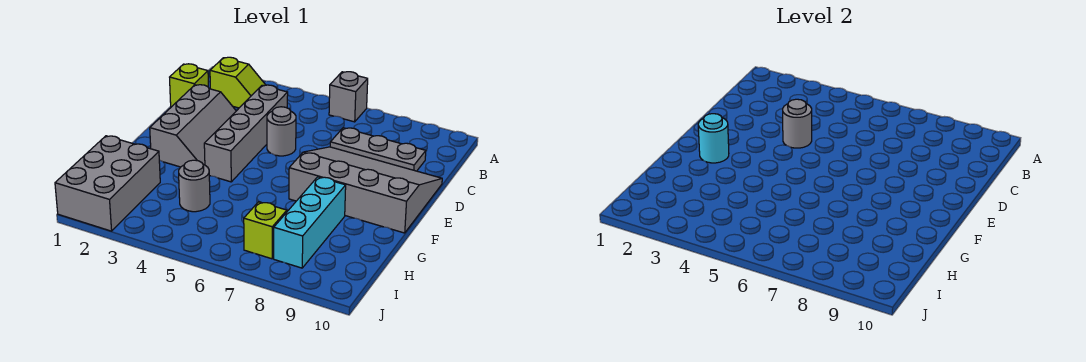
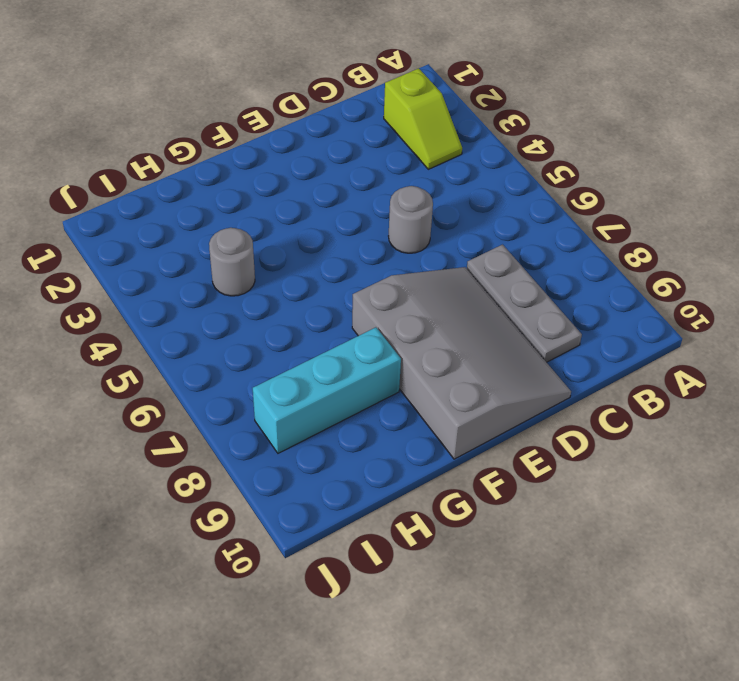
none -> grey brick A6 level 1
none -> lime brick C1 level 1
none -> grey brick C4:F4 level 1

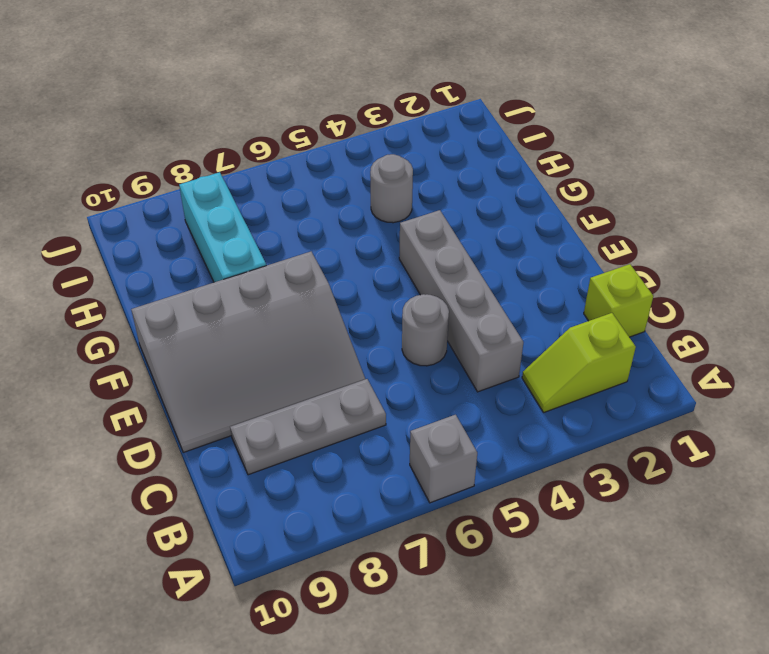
none -> grey slope D2:F3 level 1 top 2
none -> grey brick H1:J2 level 1
none -> lime brick I7 level 1

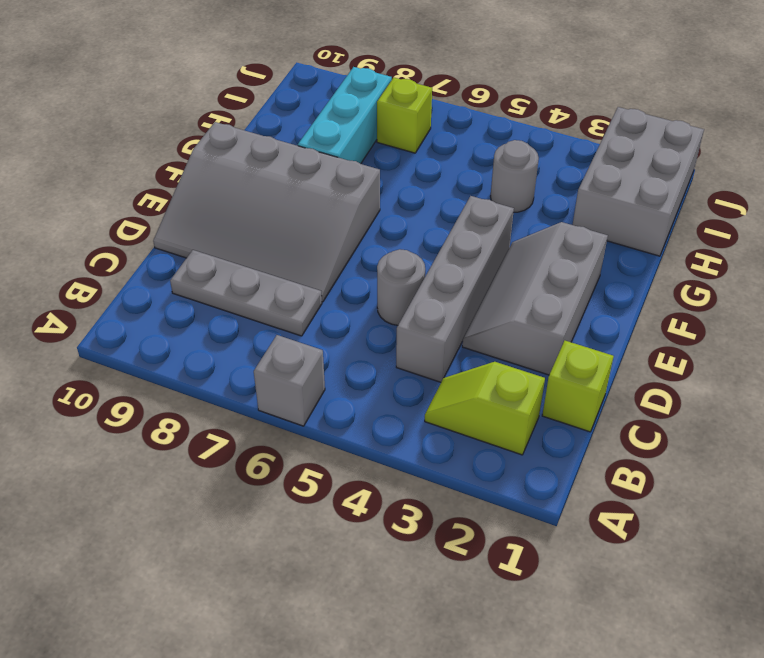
none -> grey round brick D4 level 2
none -> cyan round brick F2 level 2

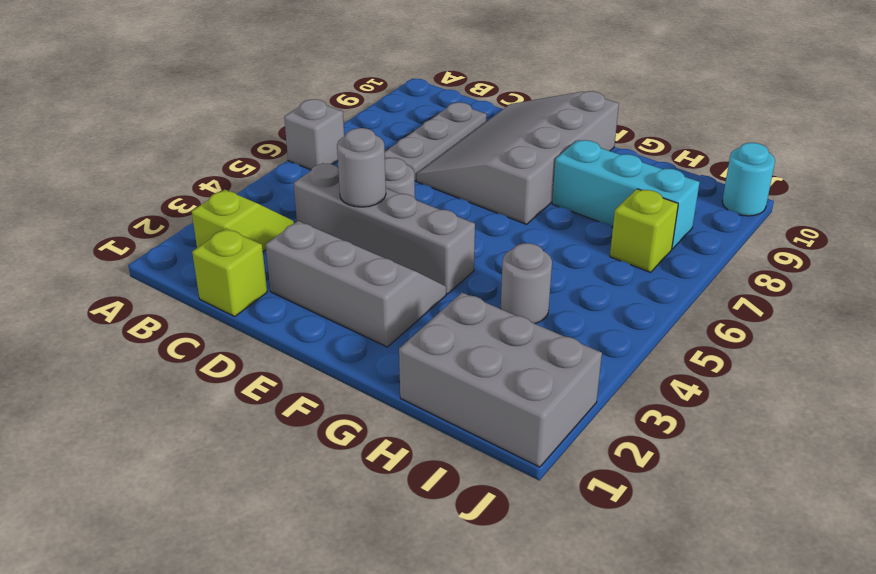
cyan round brick J10 level 1 -> cyan round brick F2 level 2

